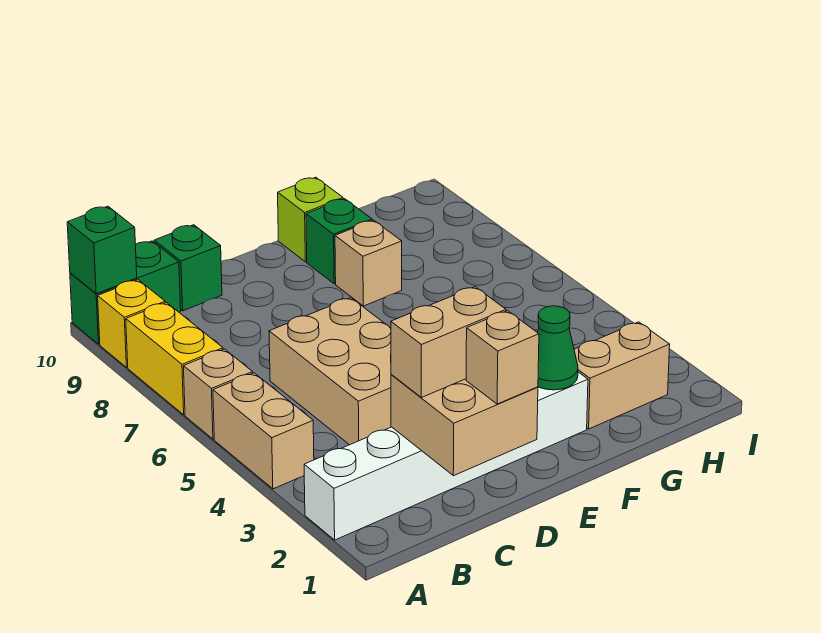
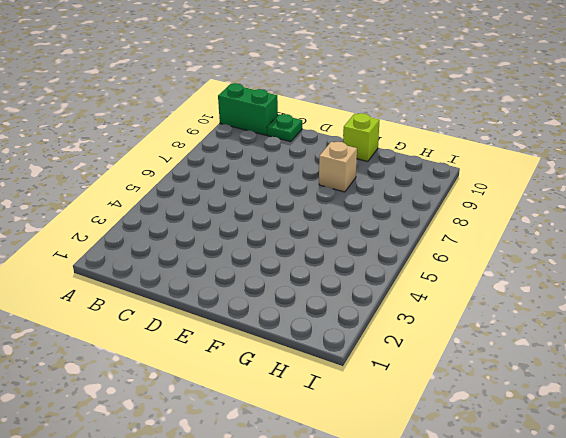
green plate C10 level 1 -> green brick C10 level 1
none -> white brick A2:F2 level 1
none -> tan brick A4:A5 level 1
none -> tan brick A6 level 1

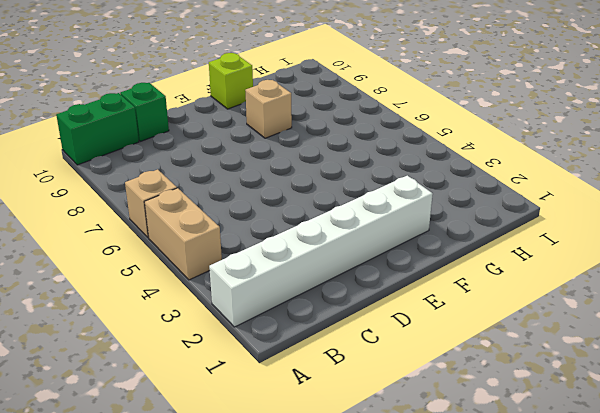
none -> yellow brick A7:A8 level 1
none -> yellow brick A9 level 1
none -> tan brick C4:D6 level 1

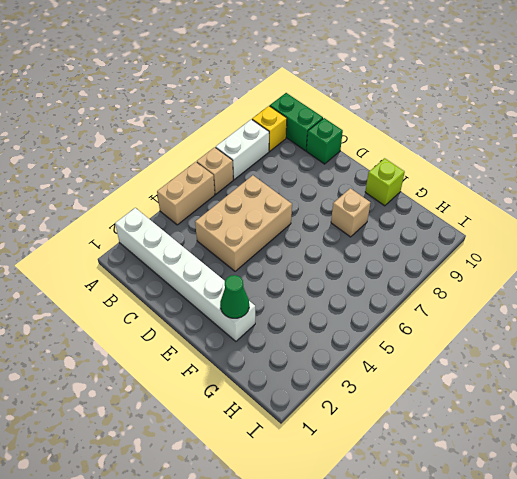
white brick A7:A8 level 1 -> yellow brick A7:A8 level 1
none -> green brick F9 level 1
none -> tan brick G2:H2 level 1
none -> green brick A10 level 2

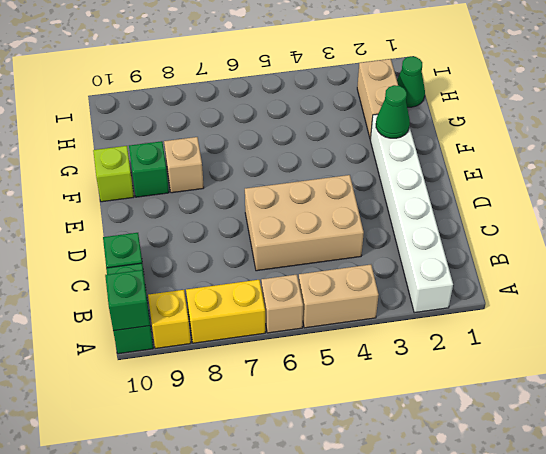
green cone H1 level 1 -> none
none -> tan brick C1:D2 level 2
none -> tan brick C2:D2 level 3
none -> tan brick D1 level 3

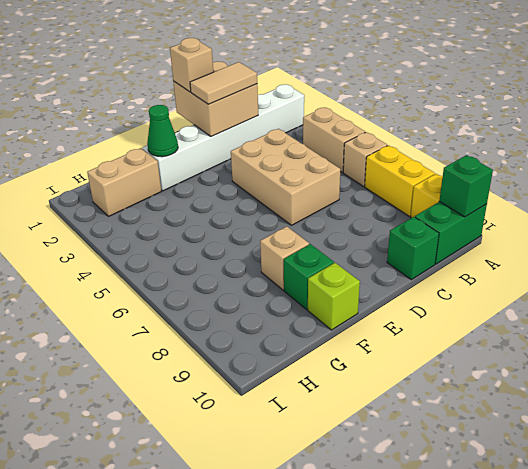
tan tile C2:D2 level 3 -> tan brick C2:D2 level 3

